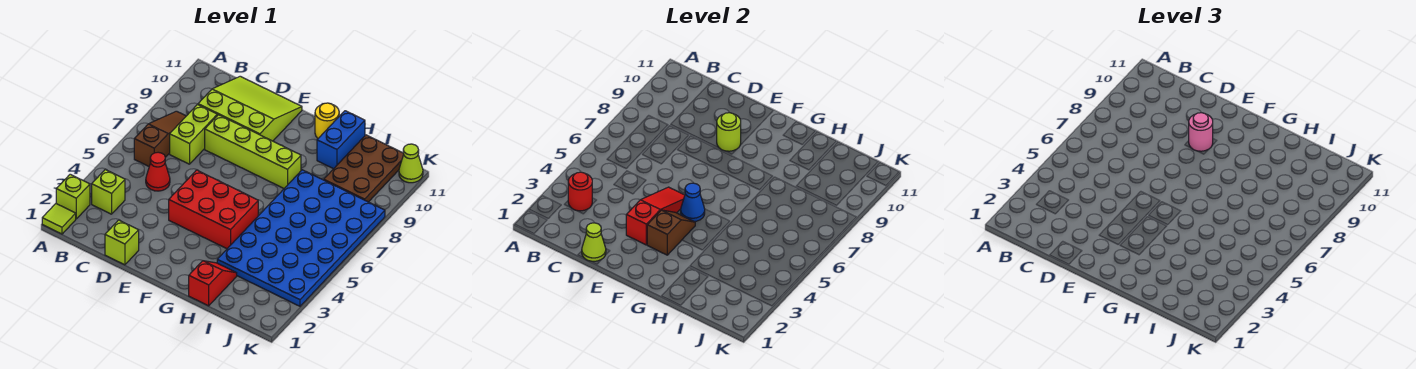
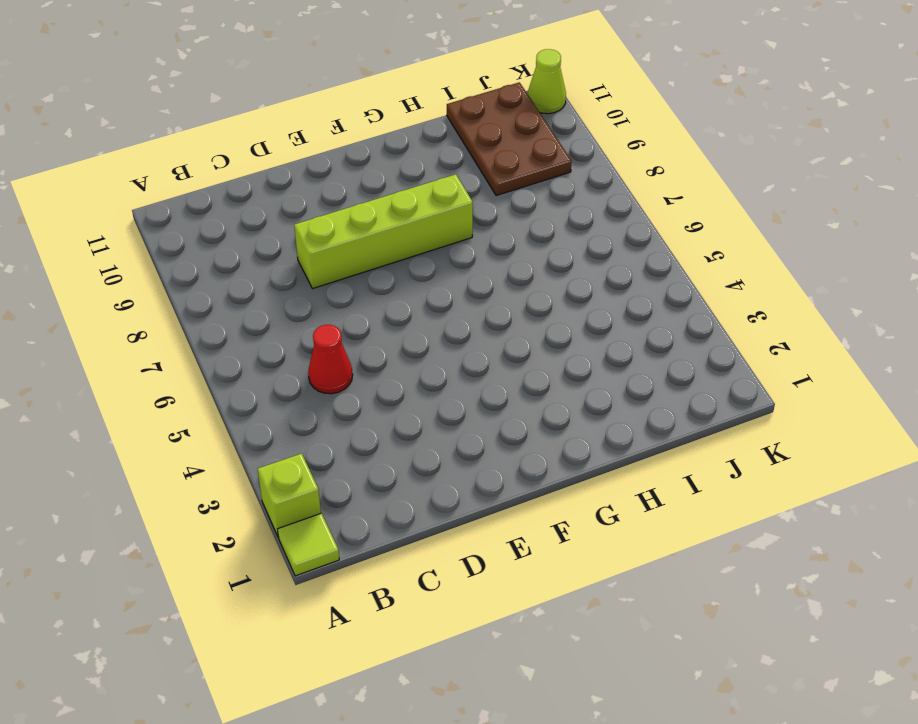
none -> lime brick B3 level 1
none -> brown slope B6:B8 level 1 top 6
none -> lime brick C7:C8 level 1

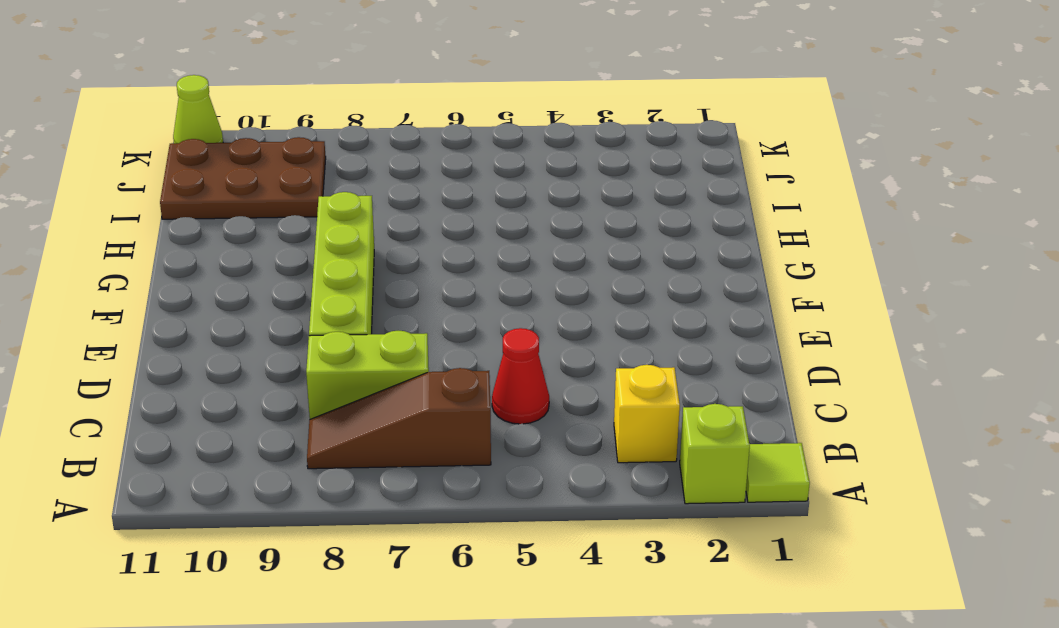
yellow brick B3 level 1 -> lime brick B3 level 1
none -> lime slope C9:E11 level 1 top 9
none -> lime brick D1 level 1
none -> red brick E4:G5 level 1

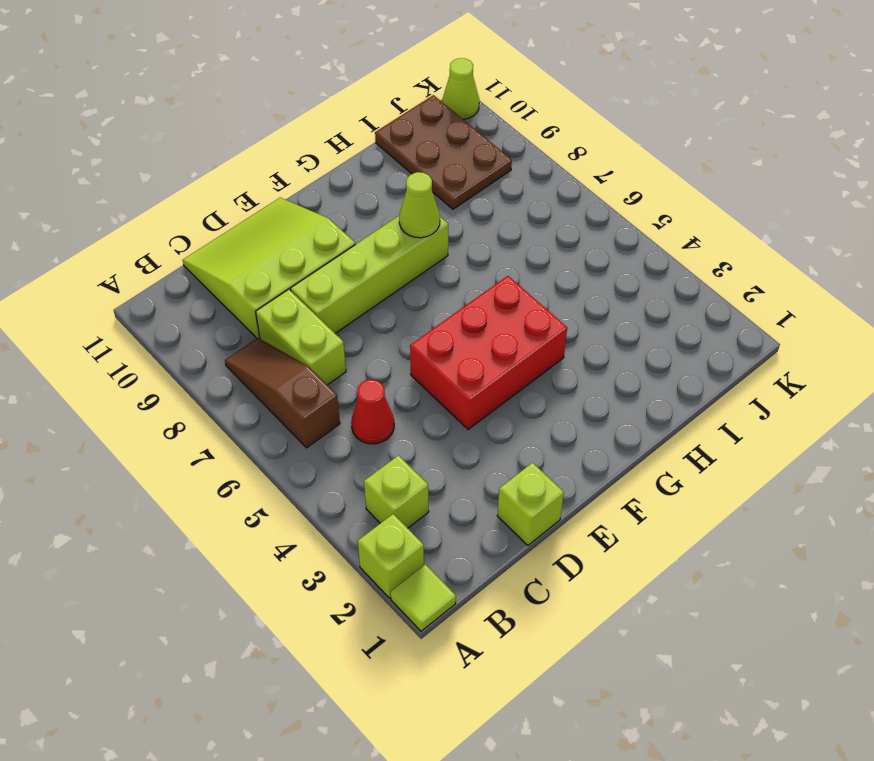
lime cone G8 level 2 -> lime cone D1 level 2
none -> yellow round brick G11 level 1
none -> red slope H1:H2 level 1 top 1
none -> blue plate H3:K8 level 1

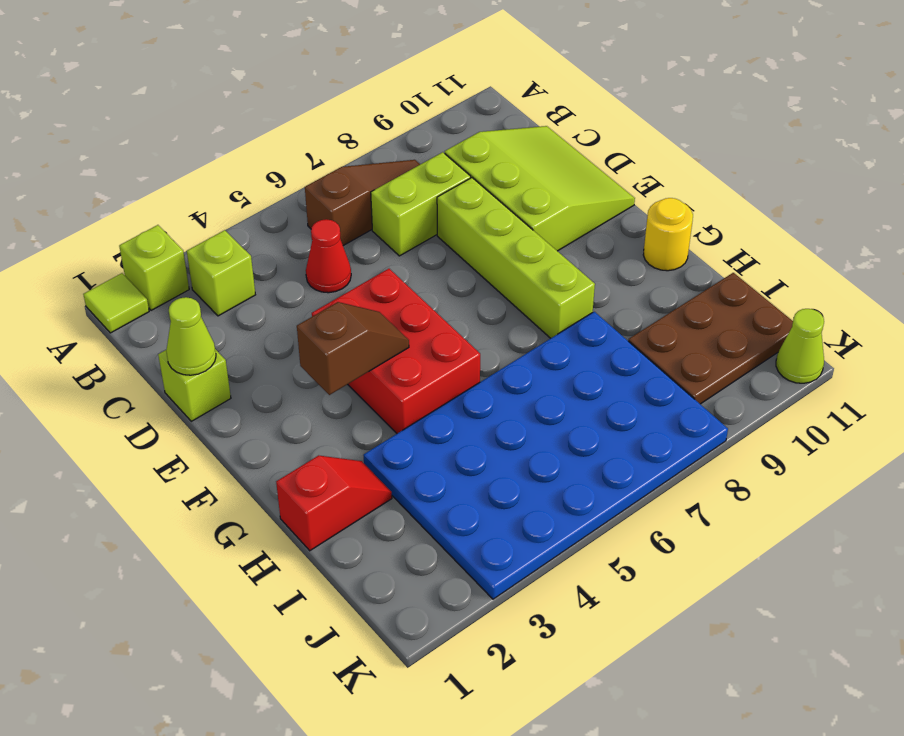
none -> blue brick H10:H11 level 1
none -> red round brick B3 level 2
none -> red slope E3:E5 level 2 top 3

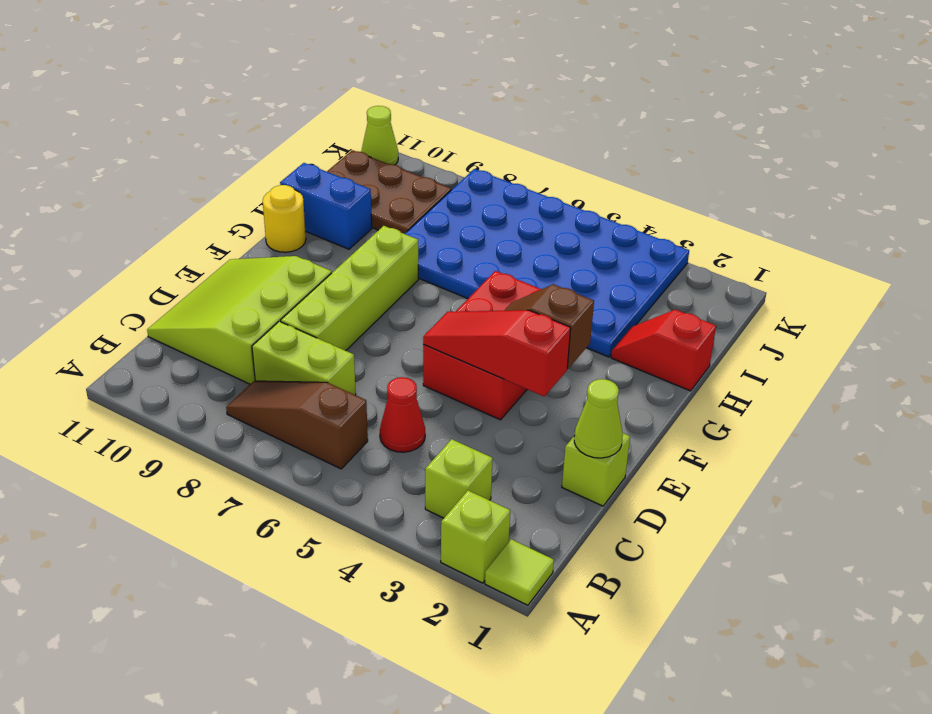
none -> red round brick B3 level 2
none -> lime round brick E9 level 2
none -> blue cone F5 level 2

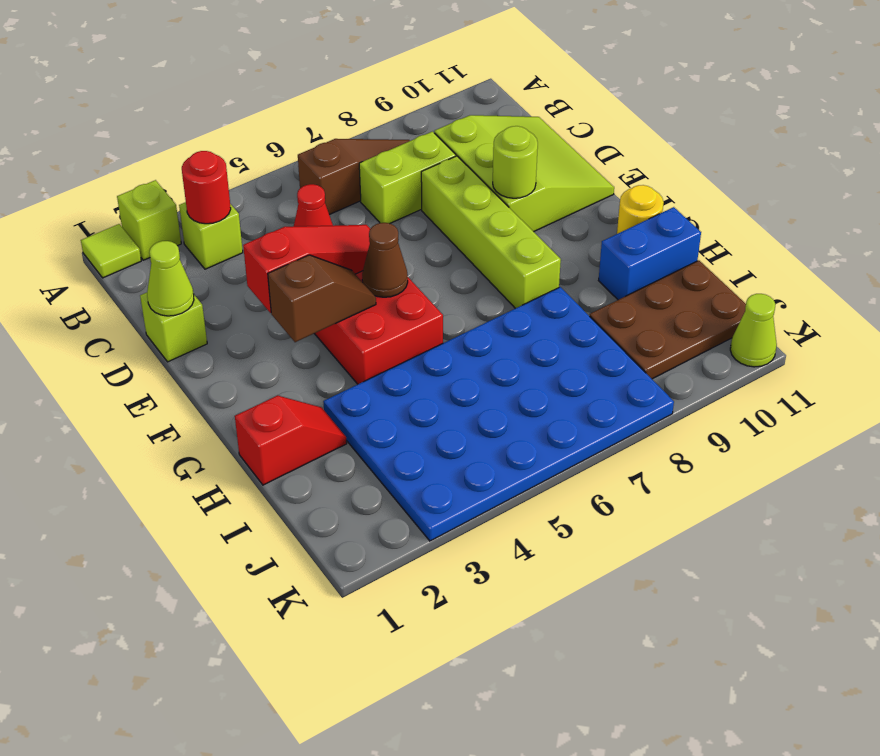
brown cone F5 level 2 -> blue cone F5 level 2
none -> pink round brick E9 level 3

